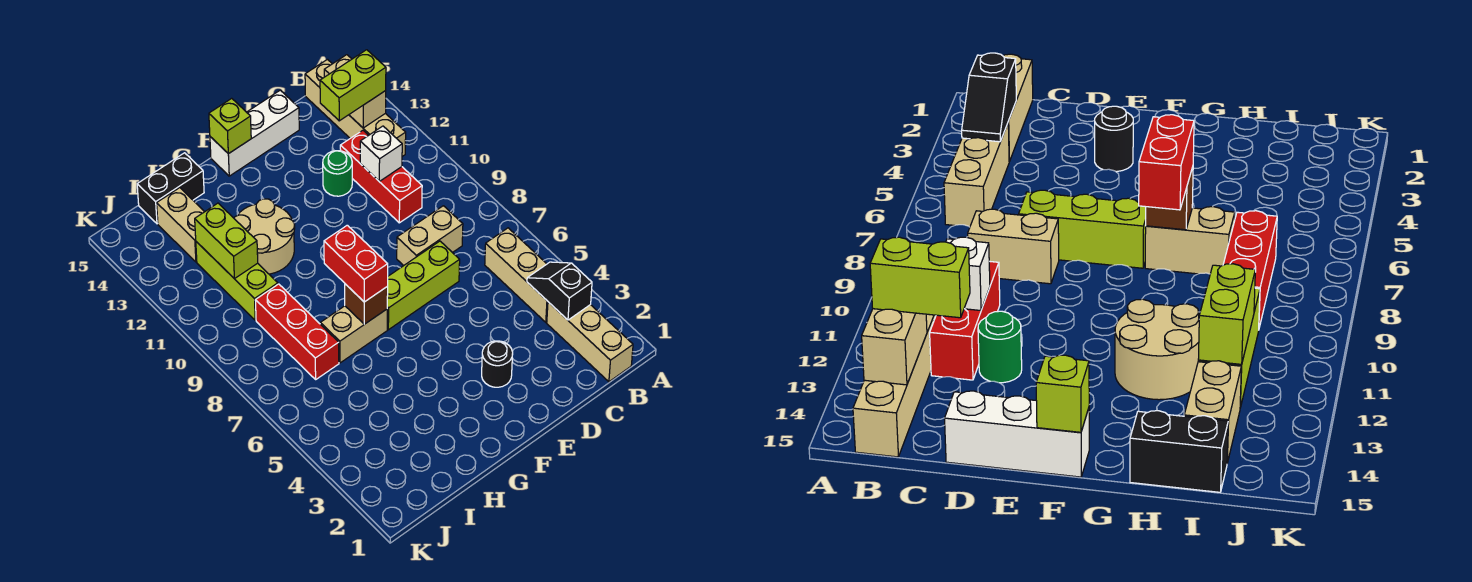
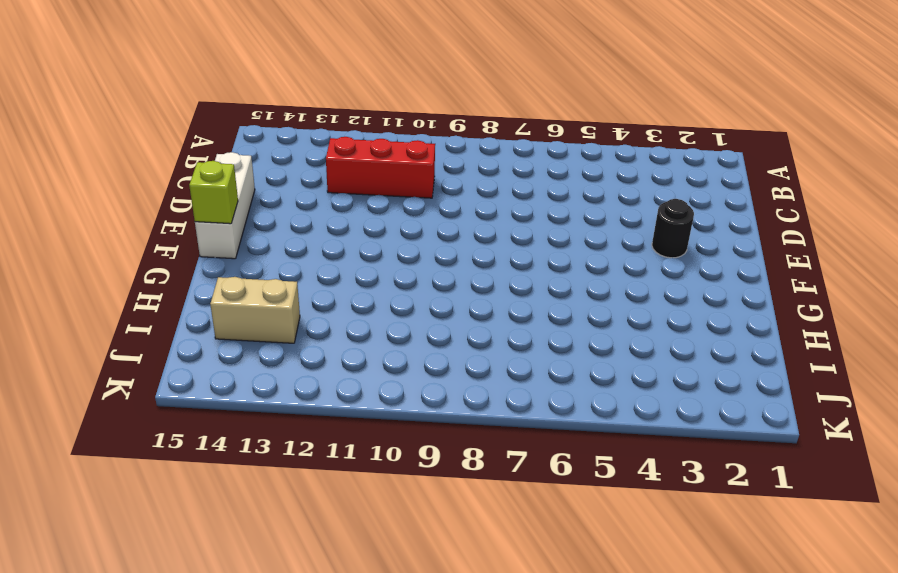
none -> tan brick B1:B3 level 1
none -> tan brick B4:B6 level 1
none -> tan brick B12:B15 level 1

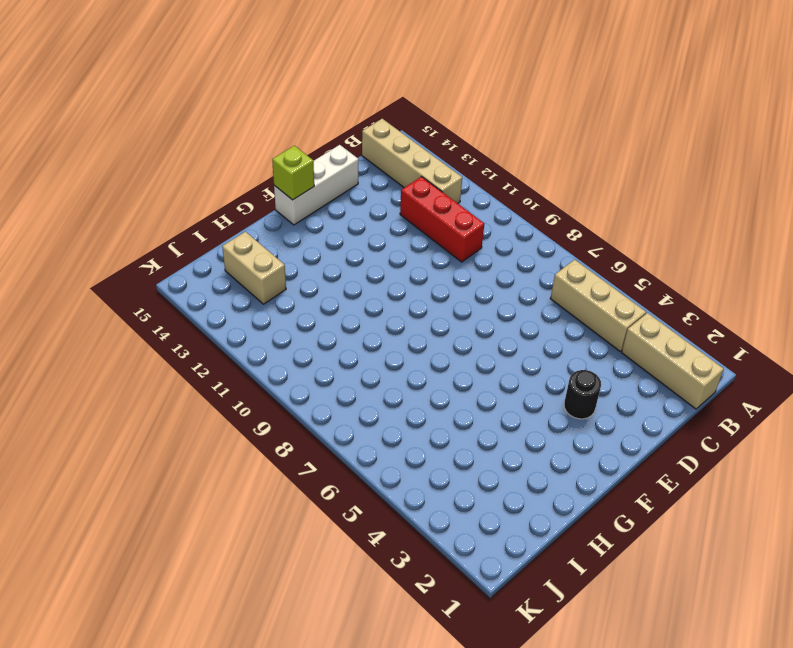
none -> tan brick C8:D8 level 1
none -> lime brick D7:F7 level 1
none -> green round brick D12 level 1

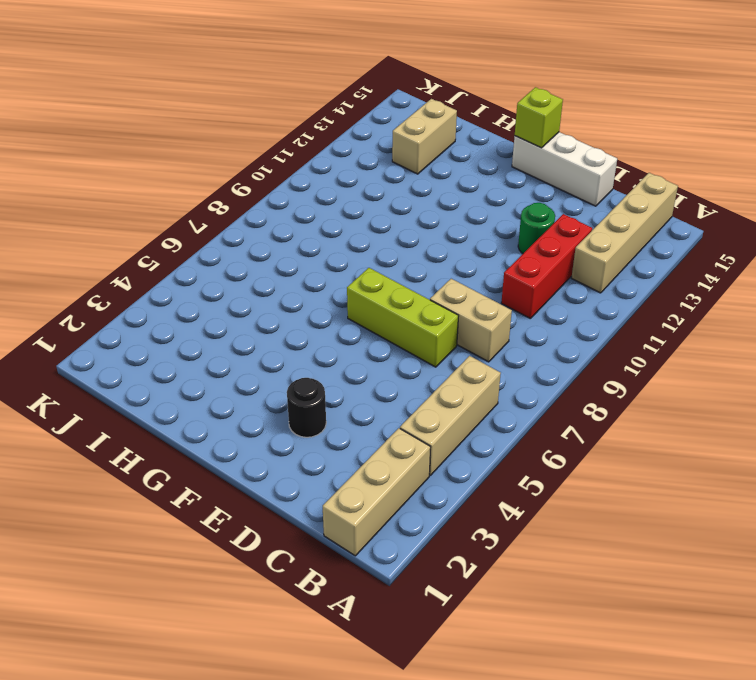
none -> tan brick G7:H7 level 1
none -> tan round brick G11:H12 level 1
none -> black brick H15:I15 level 1

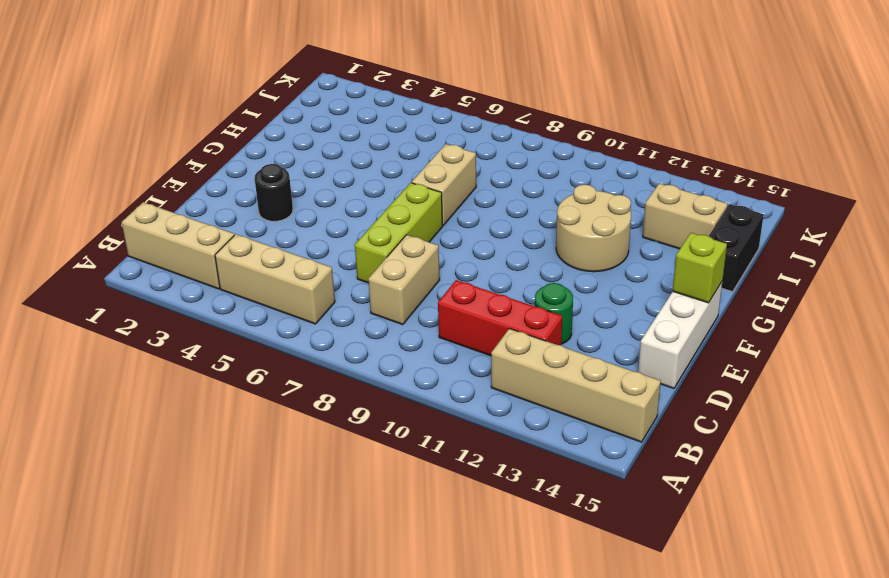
none -> red brick I7:I9 level 1
none -> lime brick I10:I12 level 1
none -> black slope B3:B4 level 2 top 3

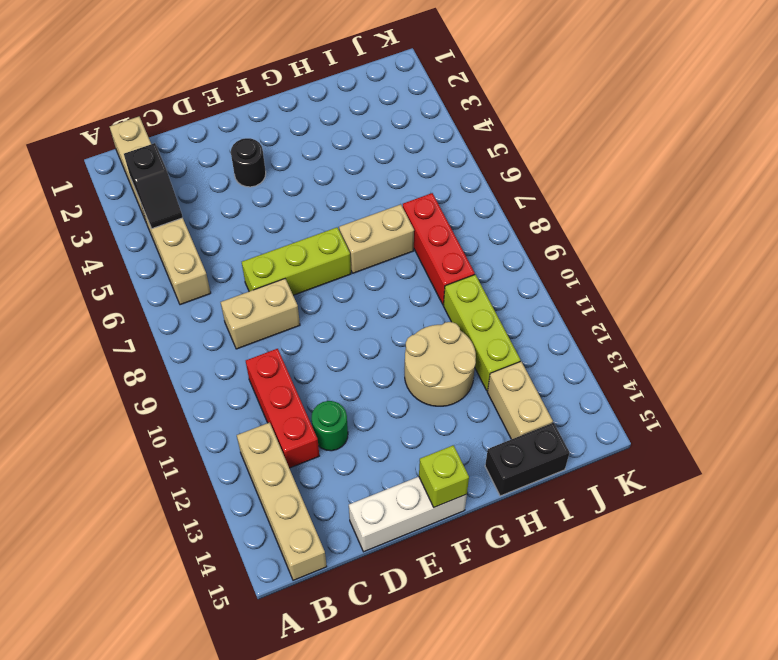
none -> tan brick B13:B14 level 2
none -> white brick C11 level 2
none -> brown brick G7 level 2

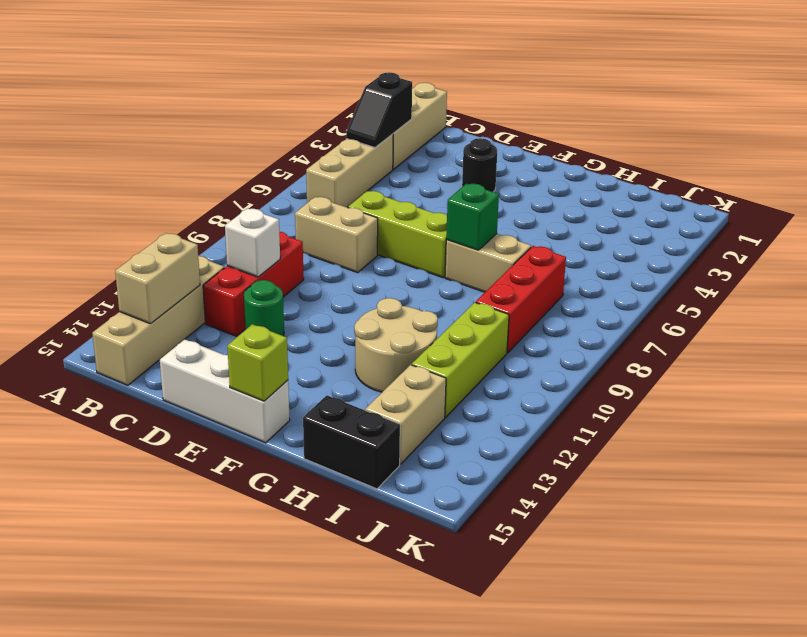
green brick G7 level 2 -> brown brick G7 level 2
none -> lime brick I11:I12 level 2
none -> lime brick B13:C13 level 3
none -> red brick G7:G8 level 3

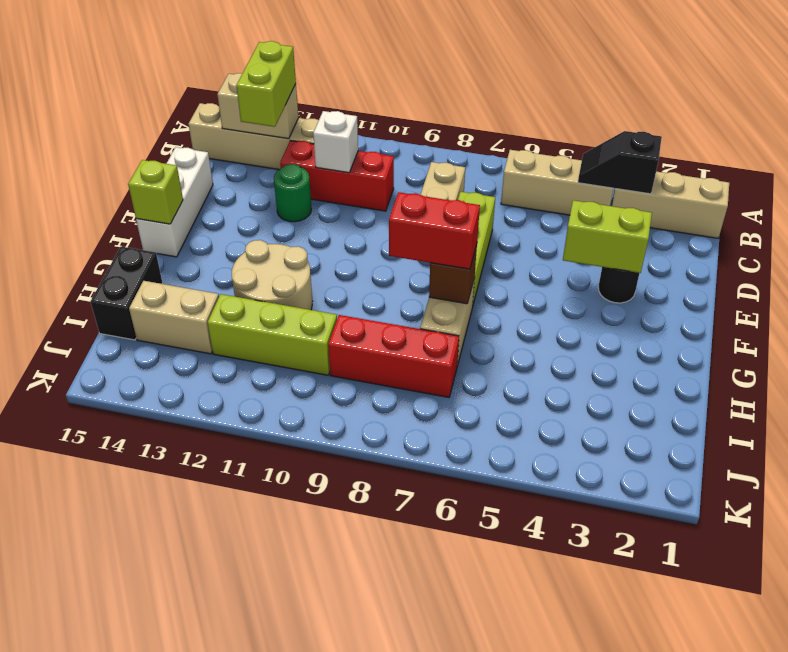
lime brick E3:E4 level 2 -> lime brick I11:I12 level 2

